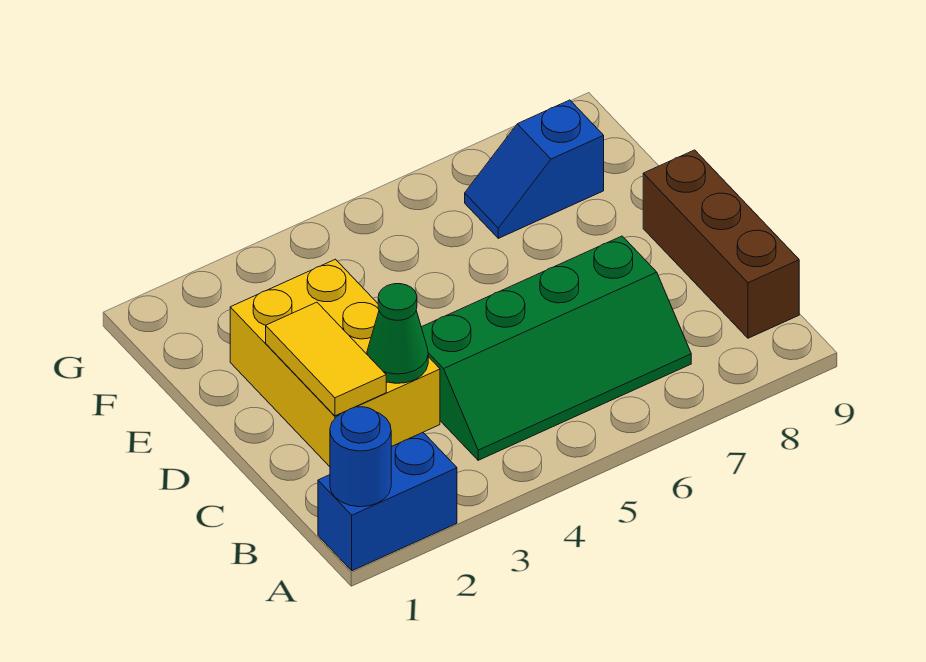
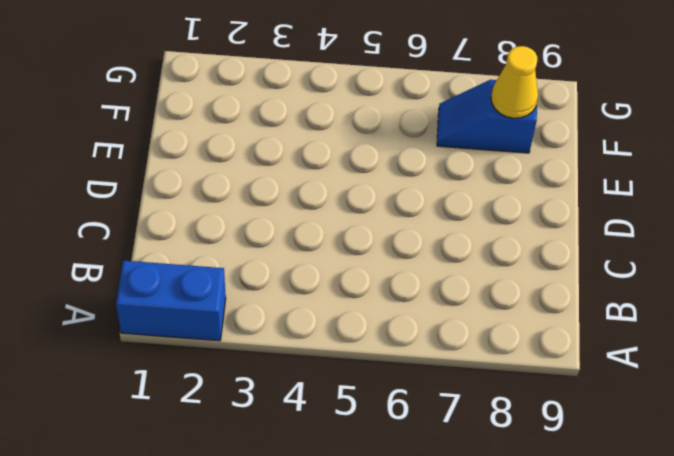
yellow cone F8 level 2 -> none
none -> green slope B4:C7 level 1 top C
none -> brown brick B9:D9 level 1

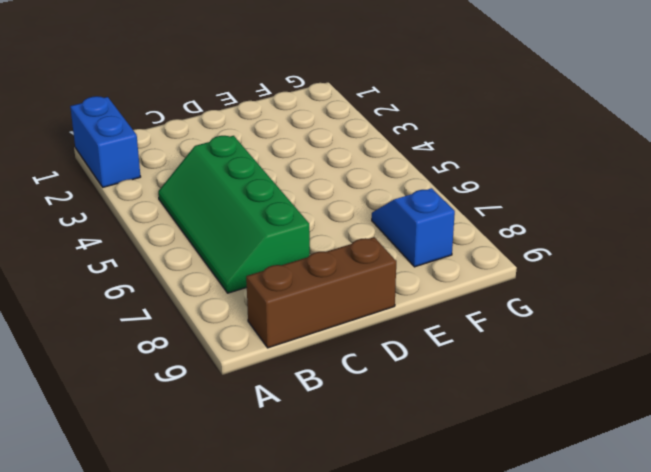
none -> yellow brick C2:E3 level 1
none -> blue round brick A1 level 2

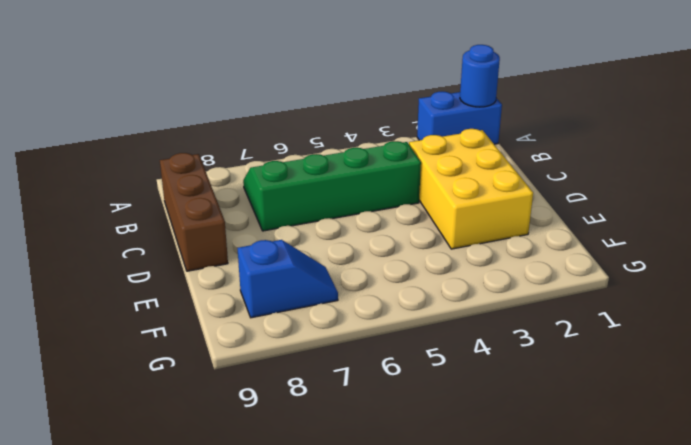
none -> yellow tile C2:D2 level 2
none -> green cone C3 level 2

